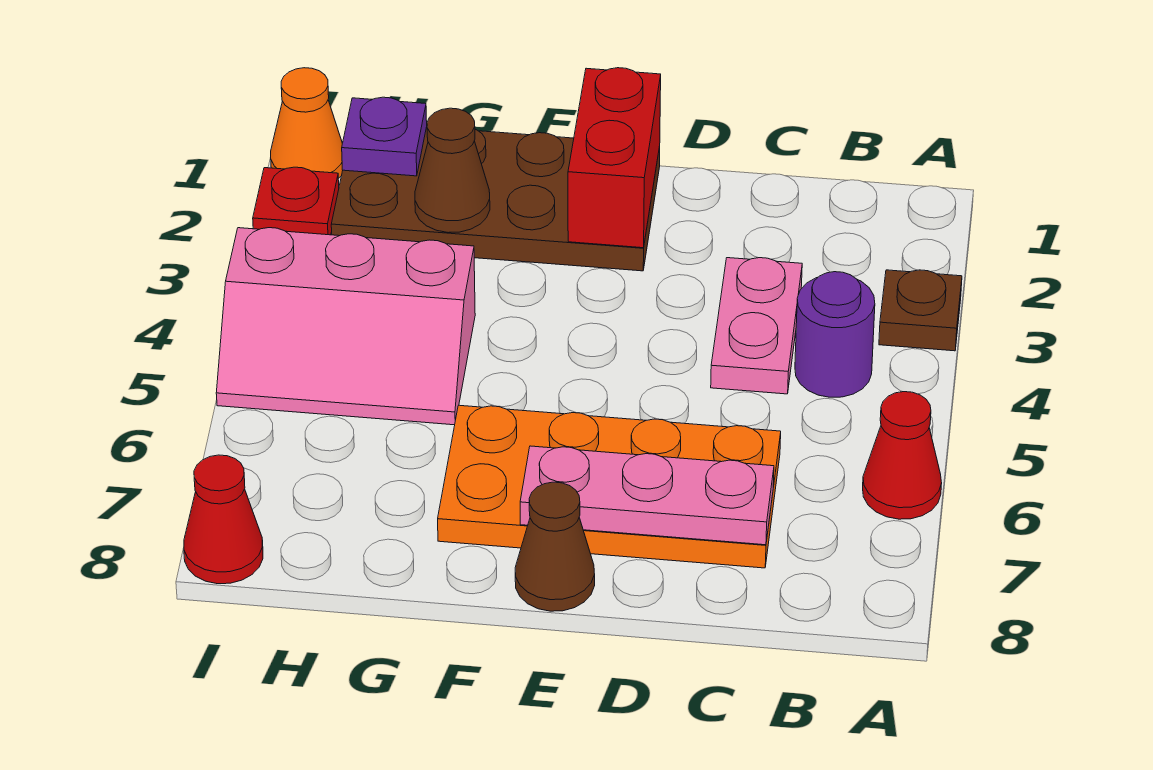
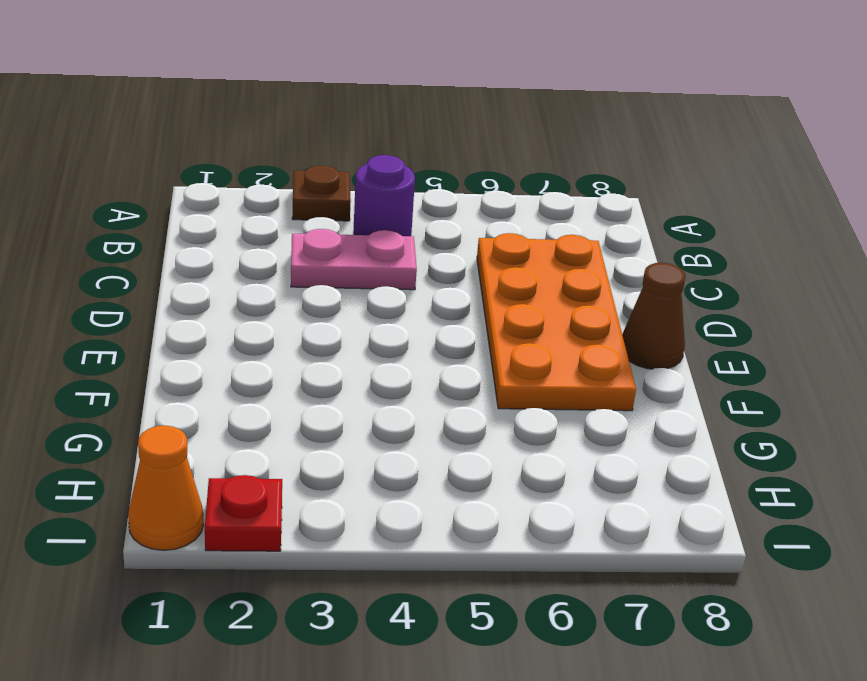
none -> red cone A6 level 1
none -> brown plate E1:H2 level 1
none -> pink slope G4:I5 level 1 top 4

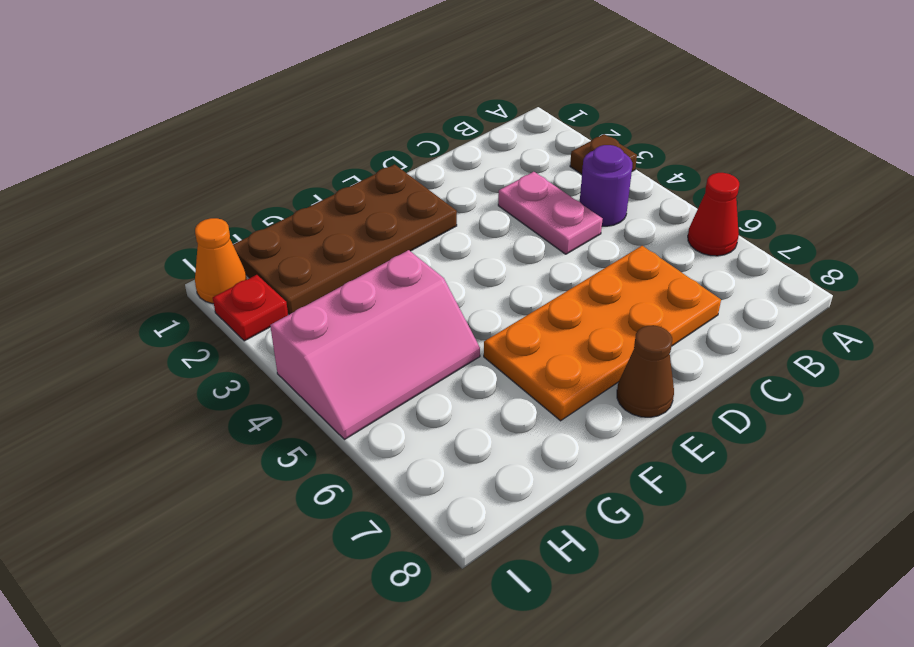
none -> red cone I8 level 1
none -> pink plate C7:E7 level 2
none -> red brick E1:E2 level 2

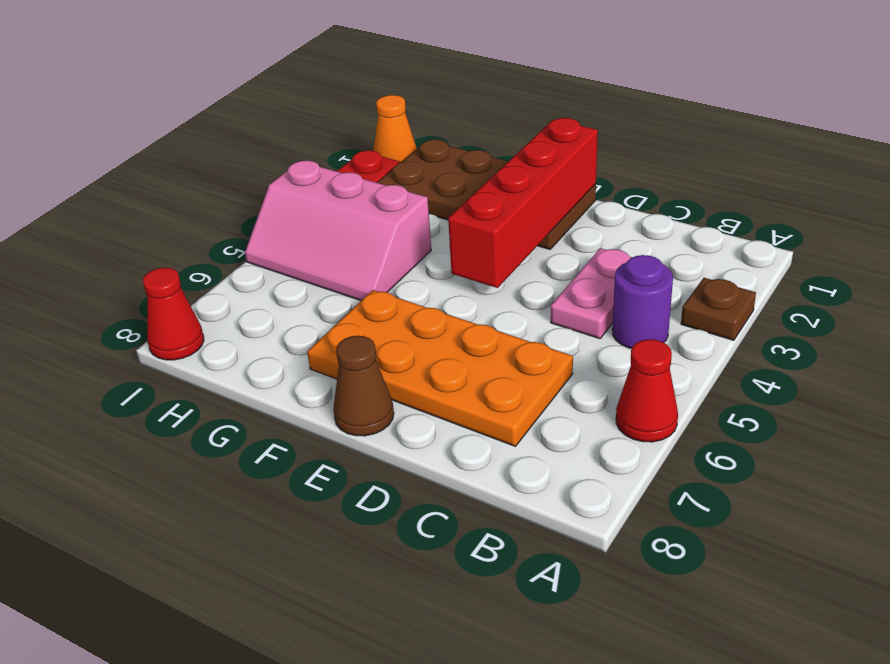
red brick E1:E4 level 2 -> red brick E1:E2 level 2
none -> pink plate C7:E7 level 2
none -> brown cone G2 level 2
none -> purple plate H1 level 2

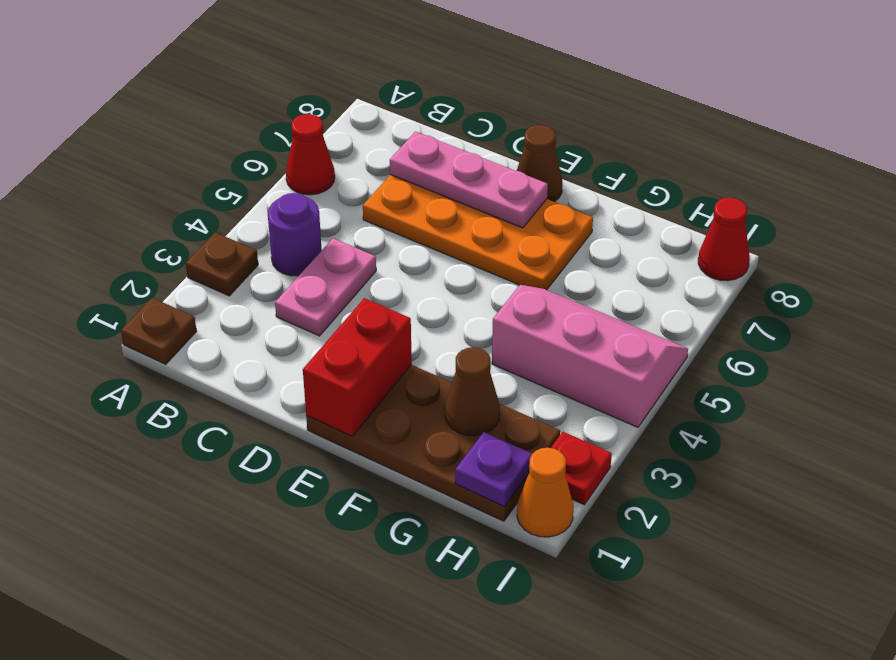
brown plate A1 level 1 -> none

